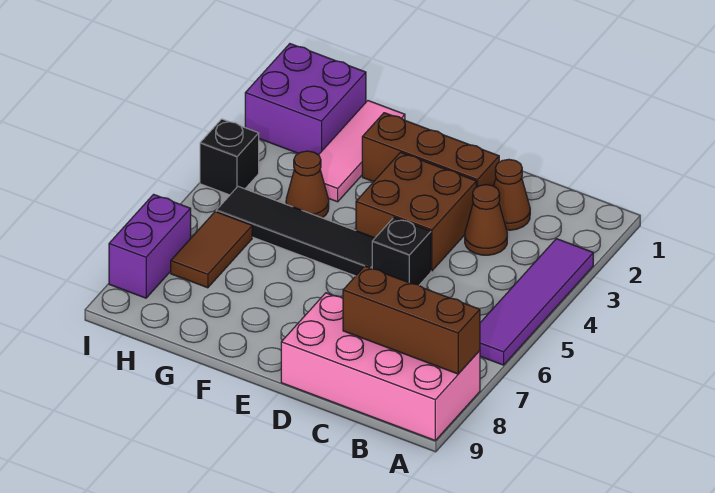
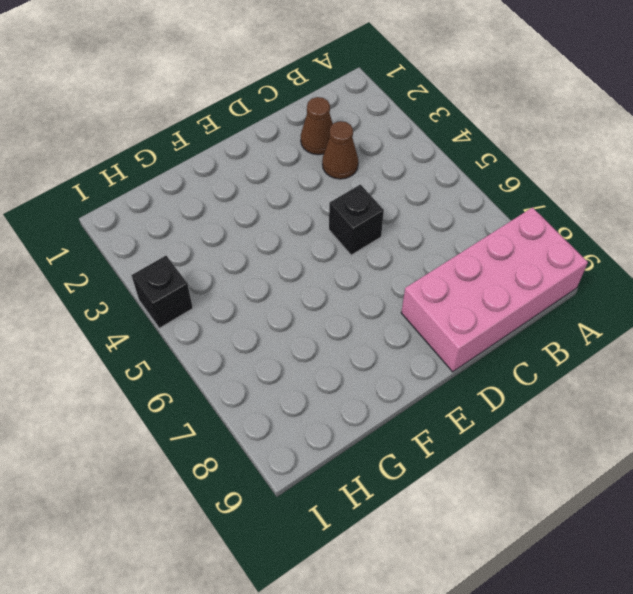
none -> purple tile A3:A6 level 1
none -> brown brick D2:F2 level 1
none -> brown brick D3:E4 level 1

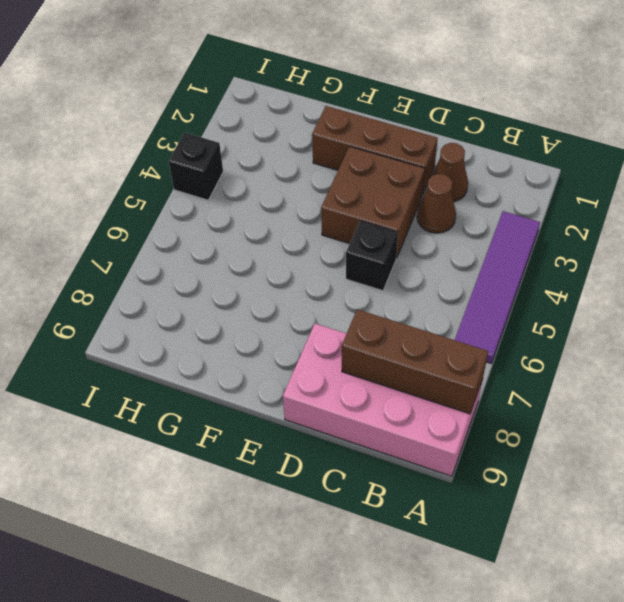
none -> black tile E5:H5 level 1
none -> pink tile G1:G3 level 1
none -> brown cone G4 level 1

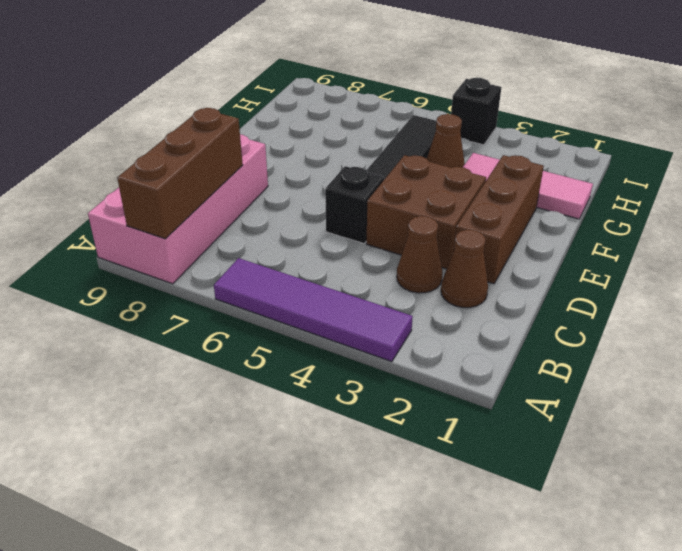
none -> purple brick H1:I2 level 1
none -> brown tile H6:H7 level 1
none -> purple brick I7:I8 level 1

